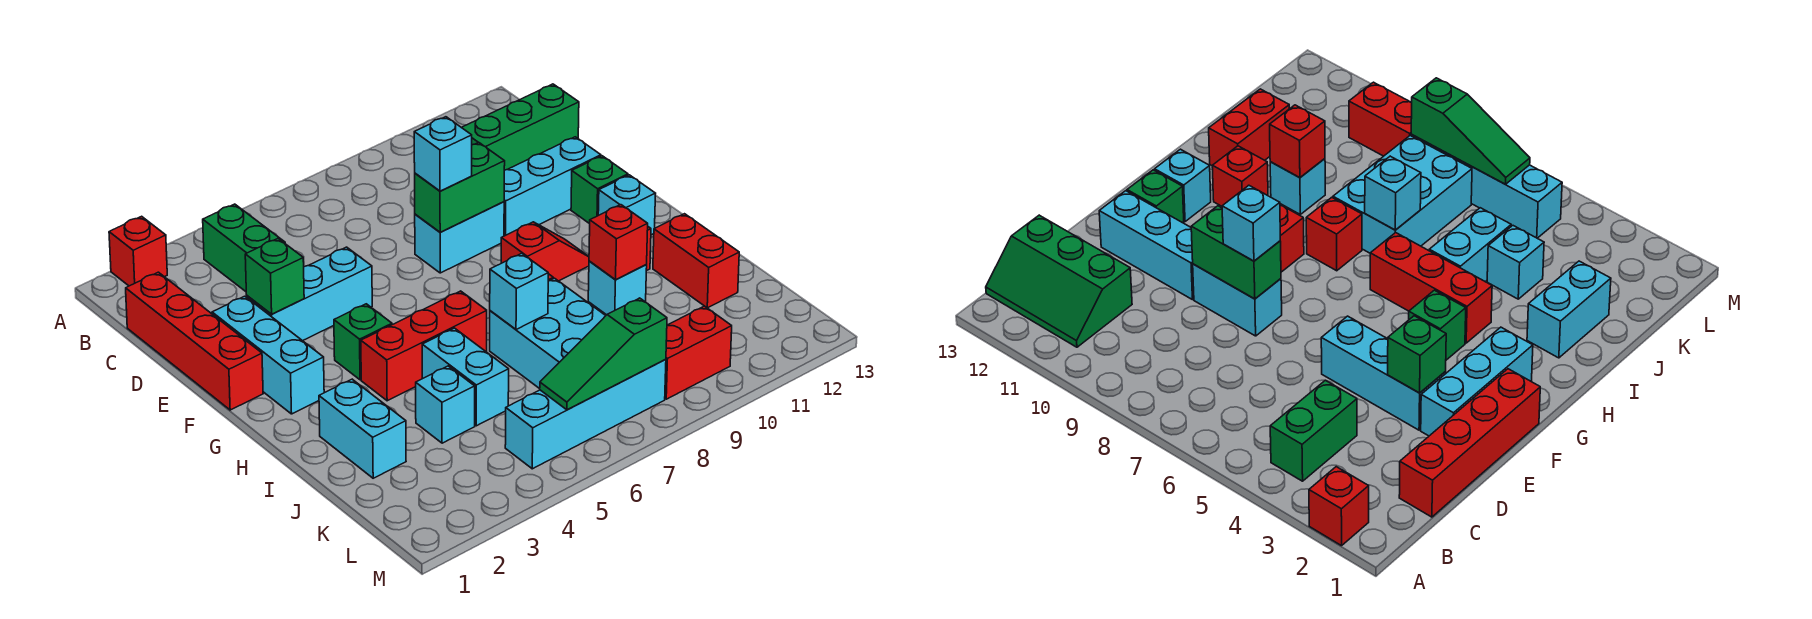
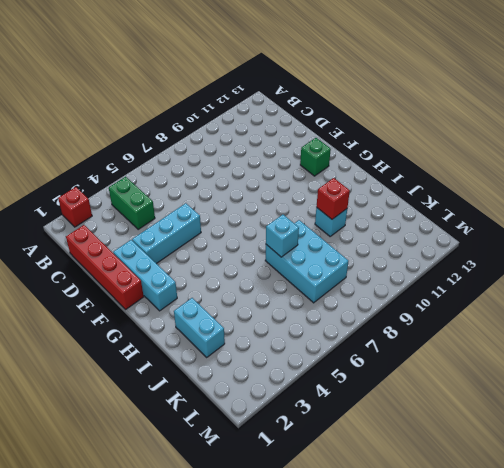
none -> green slope B11:C13 level 1 top C
none -> cyan brick E8:E9 level 1
none -> cyan brick E10:E12 level 1

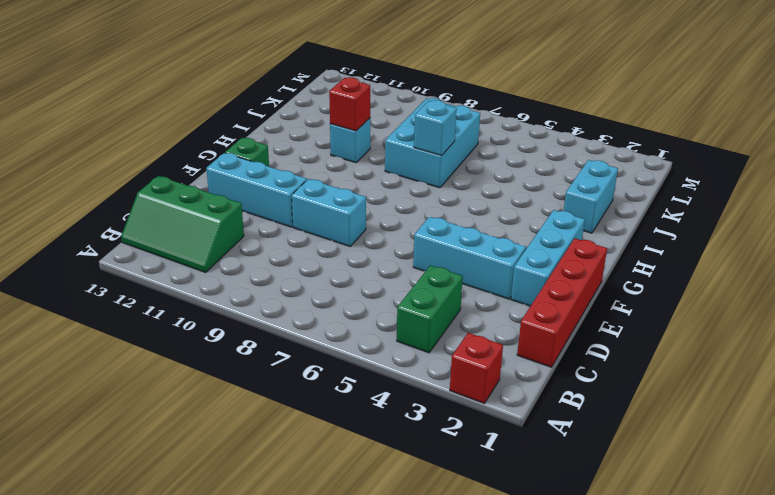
none -> green brick G4 level 1
none -> red slope G9:G10 level 1 top 9
none -> cyan brick G12 level 1

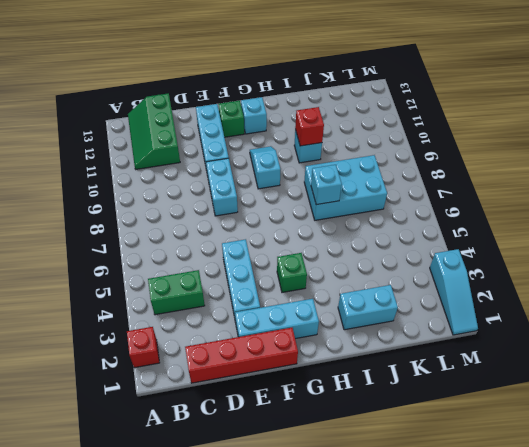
cyan slope G9:G10 level 1 top 9 -> red slope G9:G10 level 1 top 9
cyan slope M1:M3 level 1 top 3 -> none
none -> red brick H4:H6 level 1
none -> red brick H8 level 1
none -> red brick H11 level 1

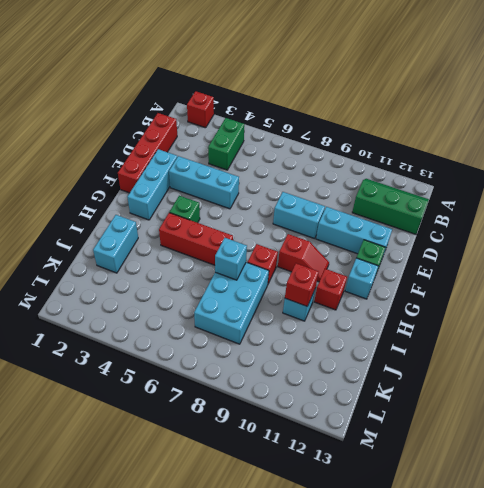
none -> cyan brick I5:J5 level 1
none -> red brick I12:J12 level 1
none -> cyan brick J4 level 1

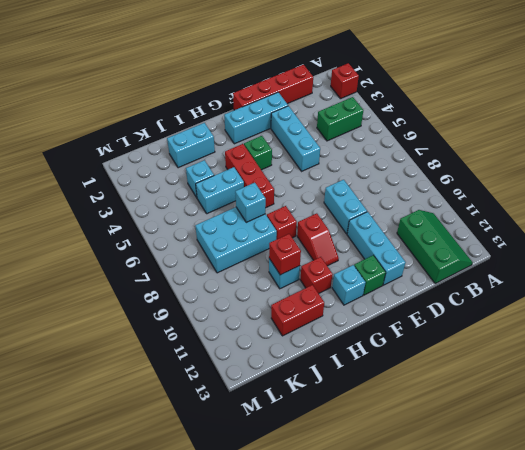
none -> cyan brick L5:L8 level 1
none -> red brick L9:L10 level 1
none -> green brick E3 level 2

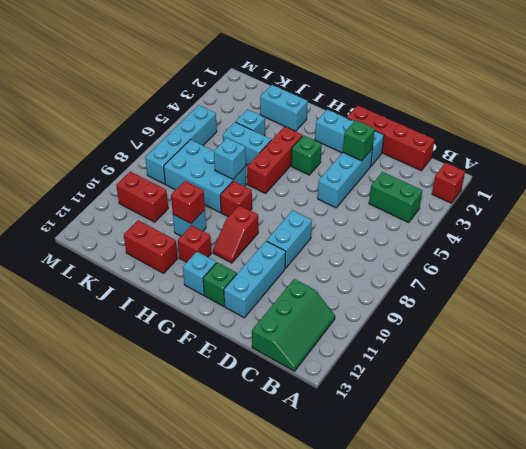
red brick K10:L10 level 1 -> red brick L9:L10 level 1
none -> green brick E8:E9 level 2
none -> green slope L6:L8 level 2 top 8
none -> cyan brick E8 level 3

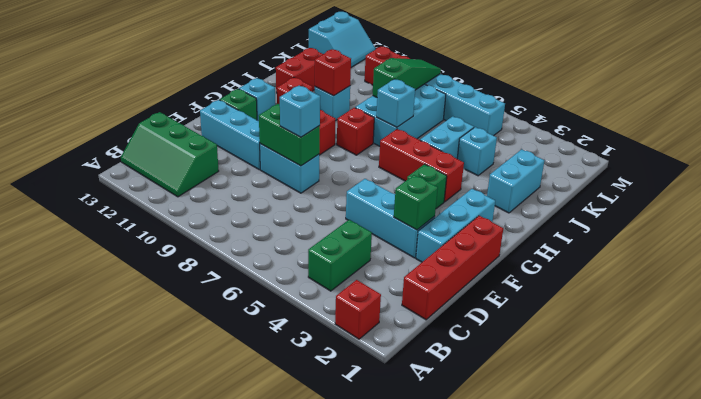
green slope J8:L8 level 2 top J -> green slope L6:L8 level 2 top 8
cyan slope L12:M13 level 1 top 13 -> none

